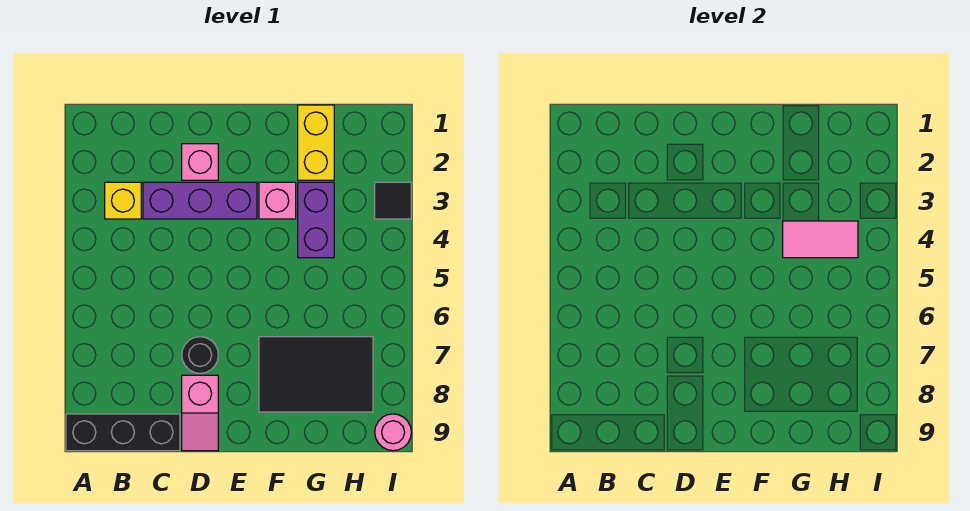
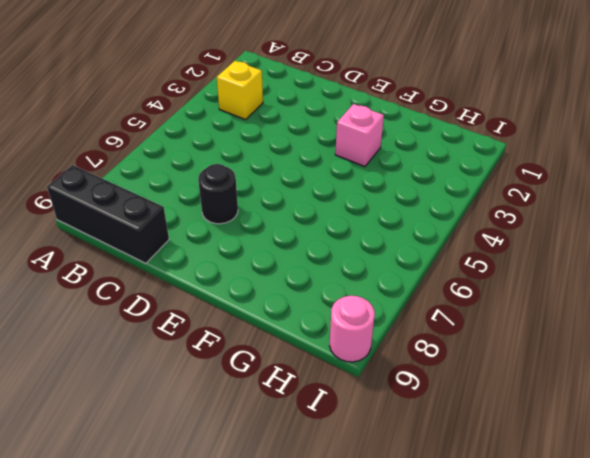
none -> purple brick C3:E3 level 1
none -> pink brick D2 level 1
none -> pink slope D8:D9 level 1 top 8

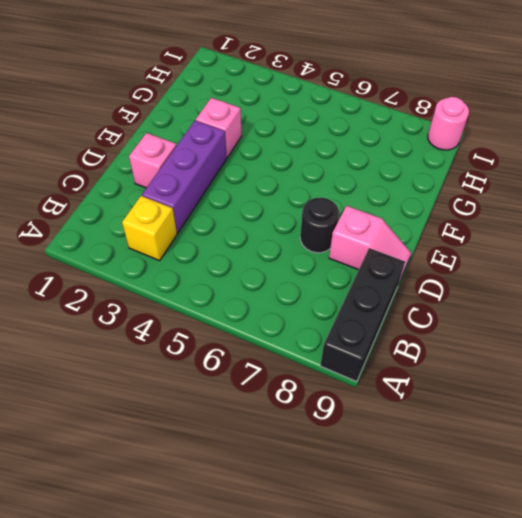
none -> black tile F7:H8 level 1
none -> yellow brick G1:G2 level 1
none -> purple brick G3:G4 level 1

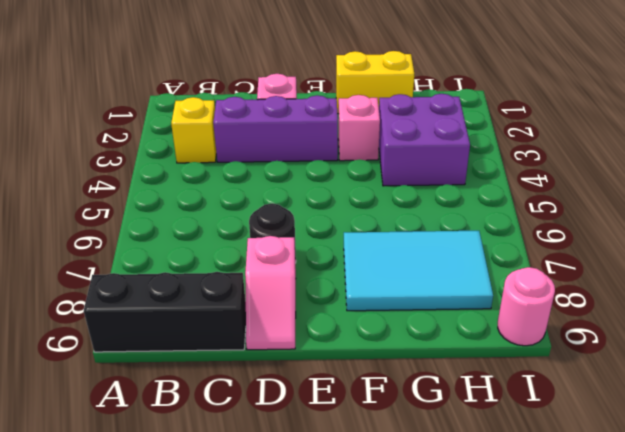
yellow brick F1:G1 level 1 -> yellow brick G1:G2 level 1
cyan tile F7:H8 level 1 -> black tile F7:H8 level 1
purple brick G3:H4 level 1 -> purple brick G3:G4 level 1
none -> black tile I3 level 1
none -> pink tile G4:H4 level 2

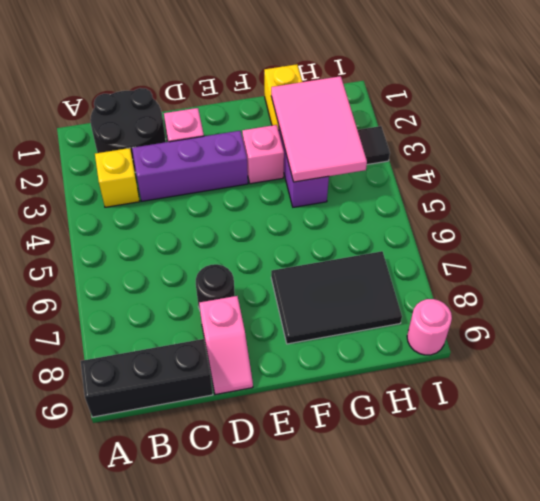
black round brick B1:C2 level 1 -> none
pink tile G2:H4 level 2 -> pink tile G4:H4 level 2

